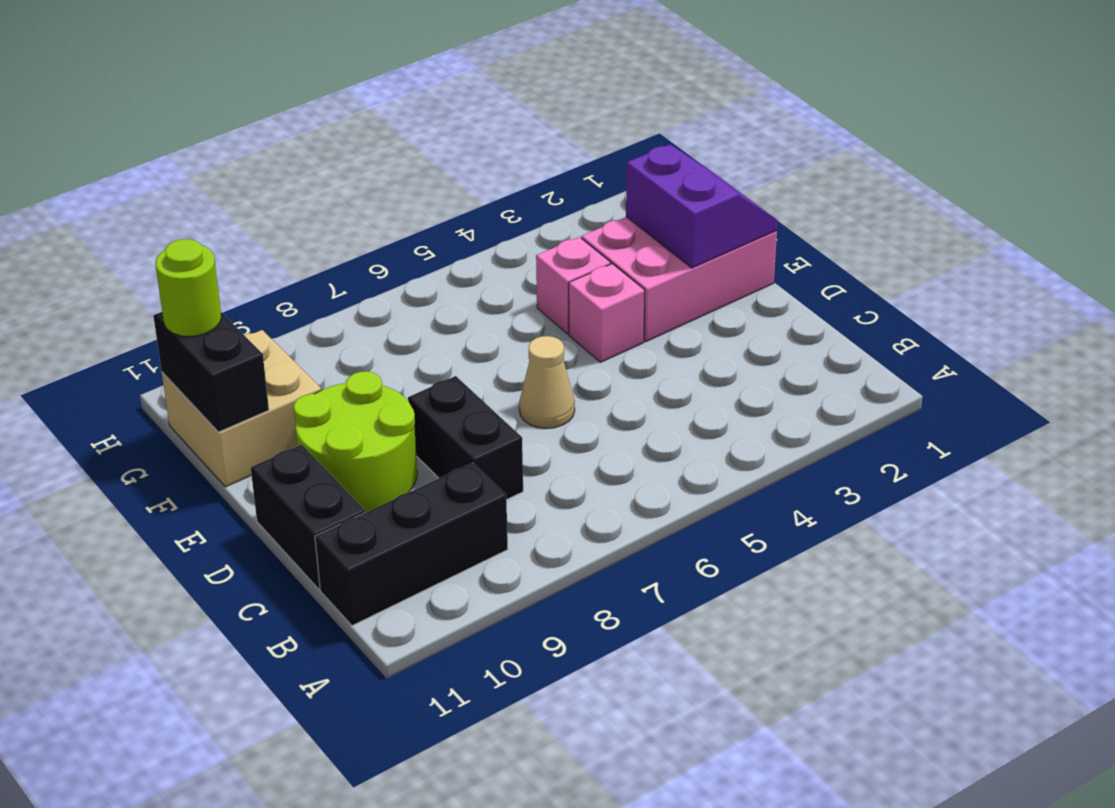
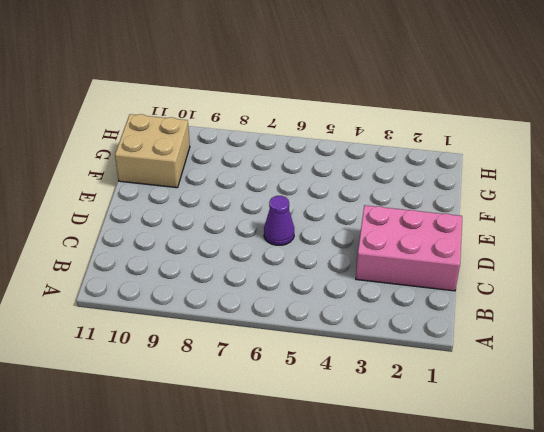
pink brick C1:D3 level 1 -> pink brick E1:F3 level 1
purple cone D6 level 1 -> tan cone D6 level 1
none -> black brick B9:B11 level 1
none -> black brick C8:D8 level 1
none -> black brick C11:D11 level 1

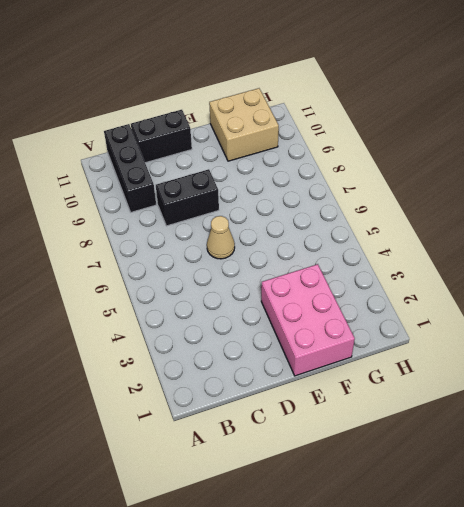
none -> lime round brick D9:E10 level 1
none -> pink brick E4 level 1
none -> pink brick F4 level 1

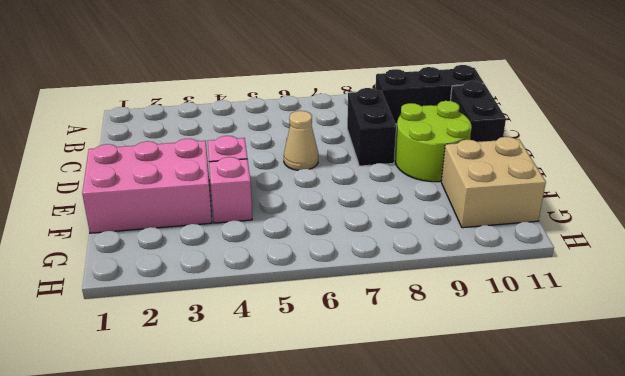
none -> purple slope E1:F2 level 2 top 2
none -> black brick F11:G11 level 2
none -> lime round brick G11 level 3

